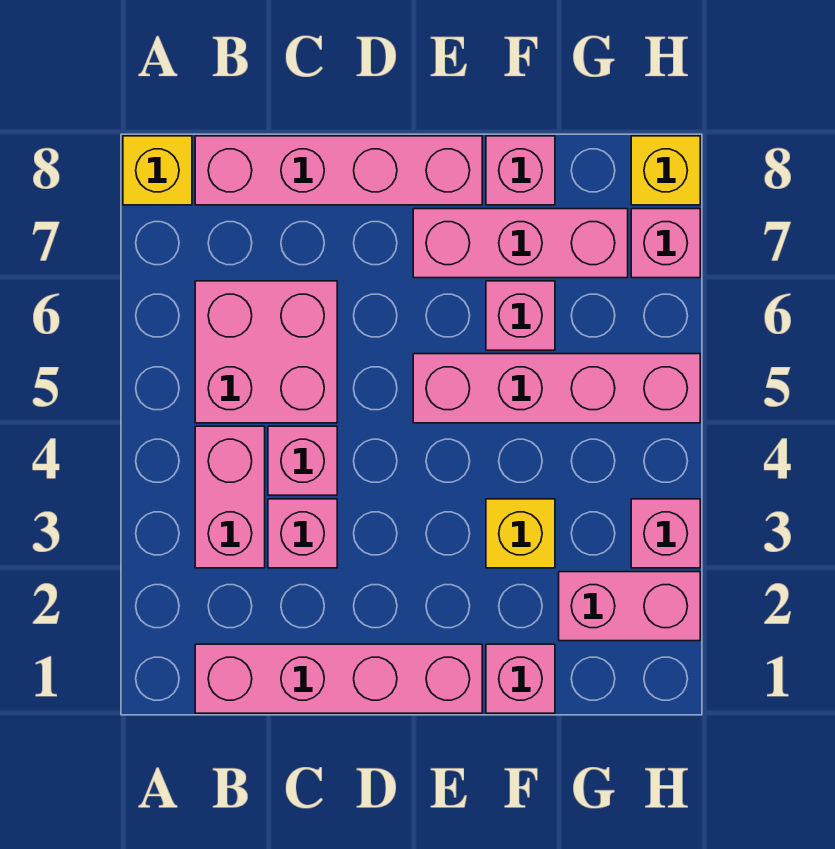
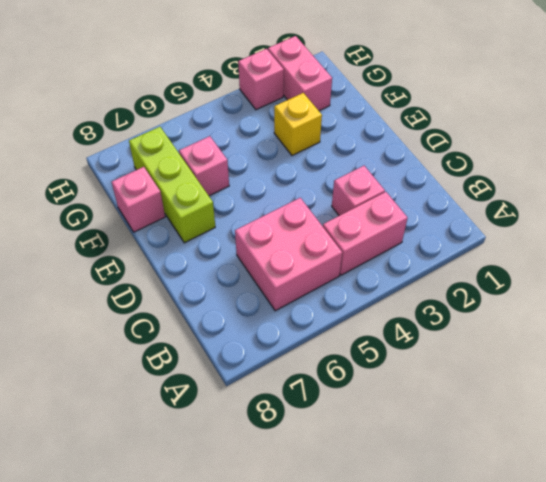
lime brick E7:G7 level 1 -> pink brick E7:G7 level 1
none -> yellow brick A8 level 1
none -> pink brick B1:E1 level 1
none -> pink brick B8:E8 level 1

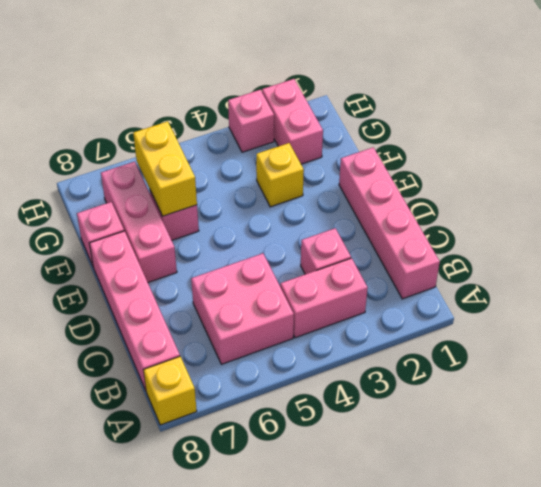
yellow brick F6:G6 level 2 -> none
none -> pink brick C4 level 1
none -> pink brick E5:H5 level 1
none -> pink brick F1 level 1

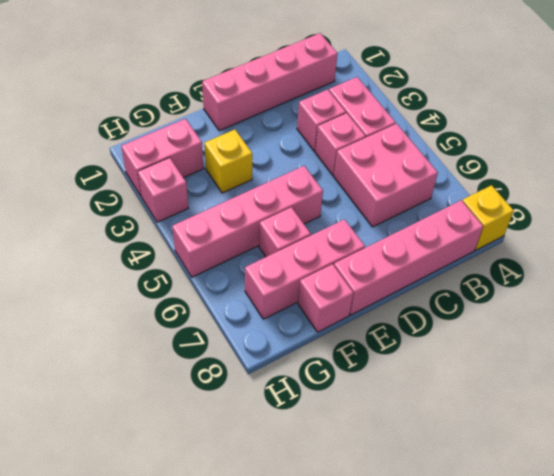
none -> pink brick F1 level 1
none -> pink brick H7 level 1
none -> yellow brick H8 level 1

